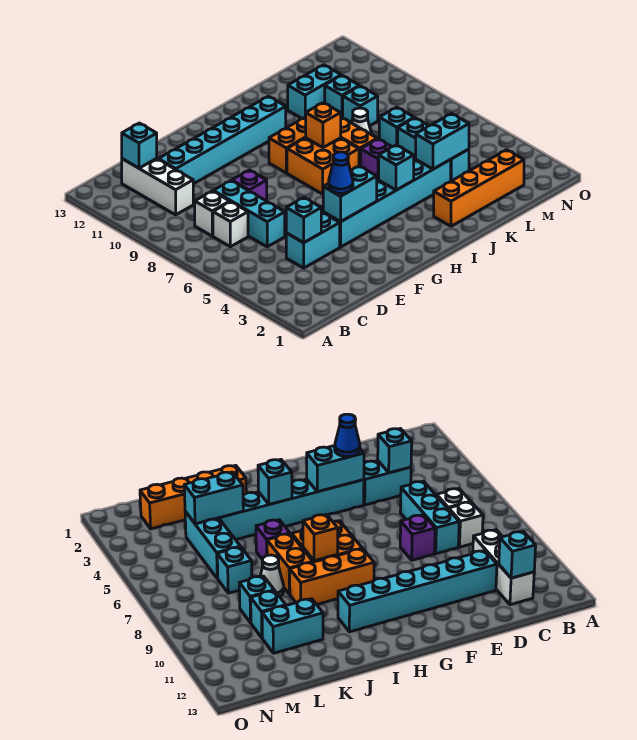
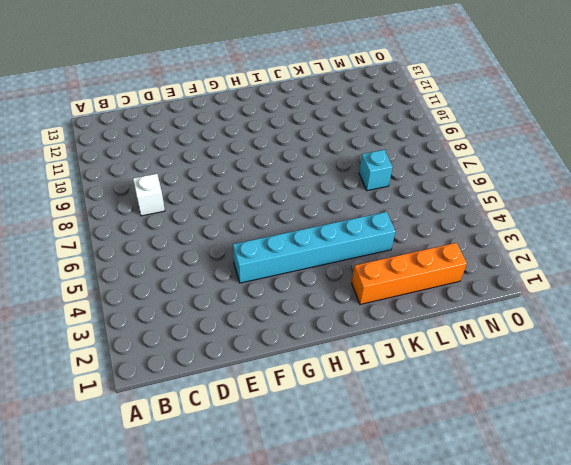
none -> white brick C7 level 1
none -> white brick C10:C12 level 1
none -> cyan brick D4:E4 level 1

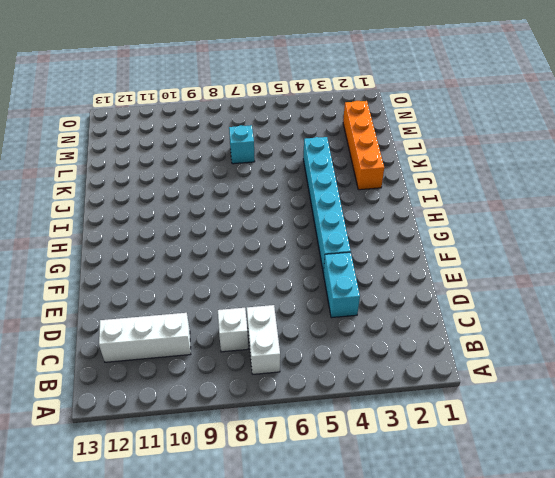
white brick B7:C7 level 1 -> white brick C7 level 1
none -> cyan brick D6:D8 level 1
none -> cyan brick D11:I11 level 1
none -> purple brick E8 level 1

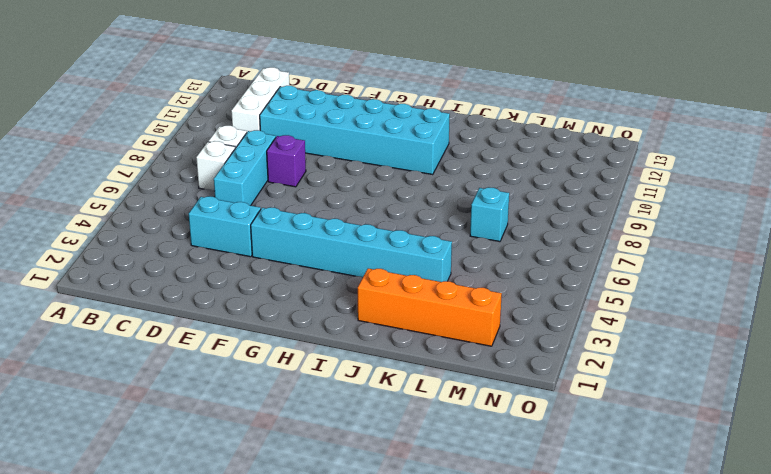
cyan brick D10:I11 level 1 -> cyan brick D11:I11 level 1
none -> orange brick H7:I8 level 1
none -> orange brick H9:J9 level 1
none -> purple brick J6 level 1

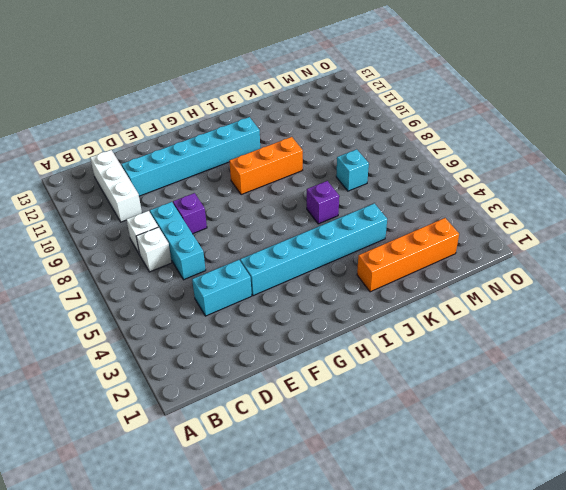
none -> orange brick H7:I8 level 1
none -> orange brick J7:J8 level 1
none -> white cone K8 level 1

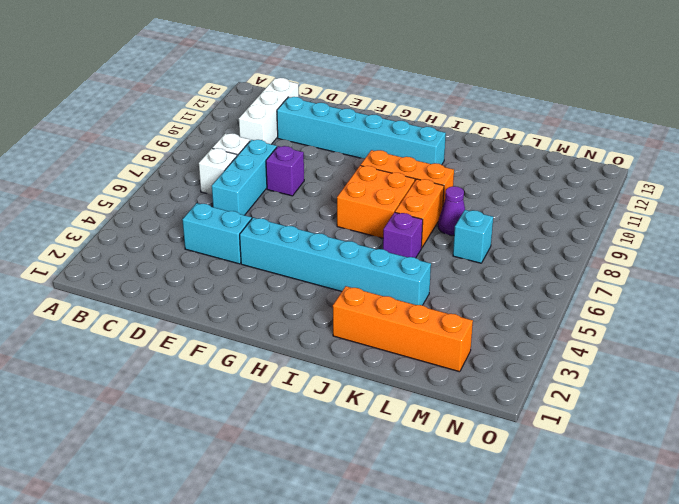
purple cone K8 level 1 -> white cone K8 level 1
none -> cyan brick K11:L11 level 1
none -> cyan brick L4:L6 level 1
none -> cyan brick L9 level 1

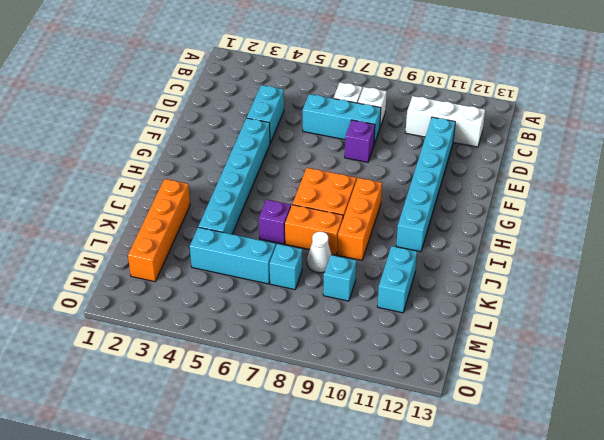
none -> cyan brick L10 level 1
none -> cyan brick C12 level 2
none -> cyan brick D4 level 2

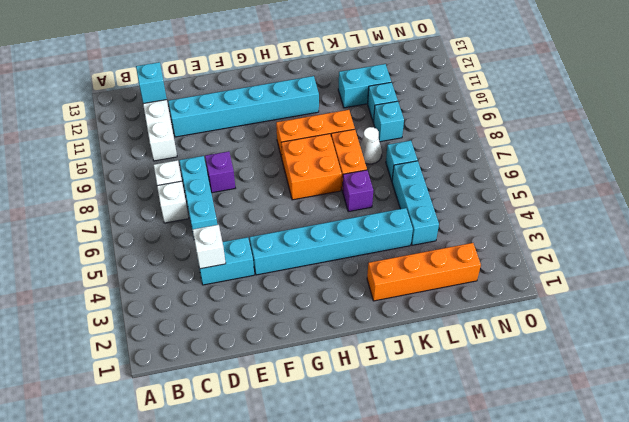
white brick D4 level 2 -> cyan brick D4 level 2
none -> cyan brick F4:G4 level 2
none -> cyan brick I4 level 2
none -> orange brick I8 level 2

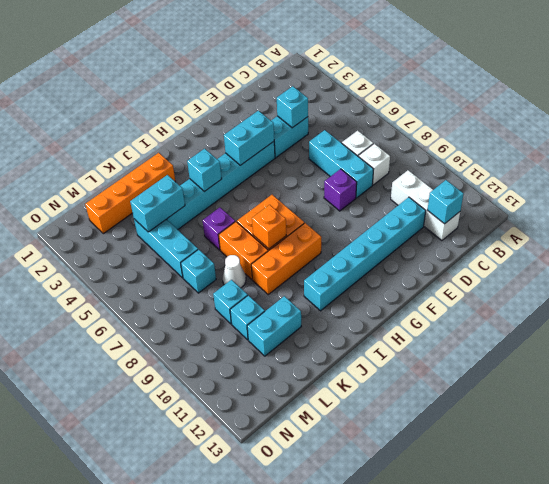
none -> blue cone F4 level 3

